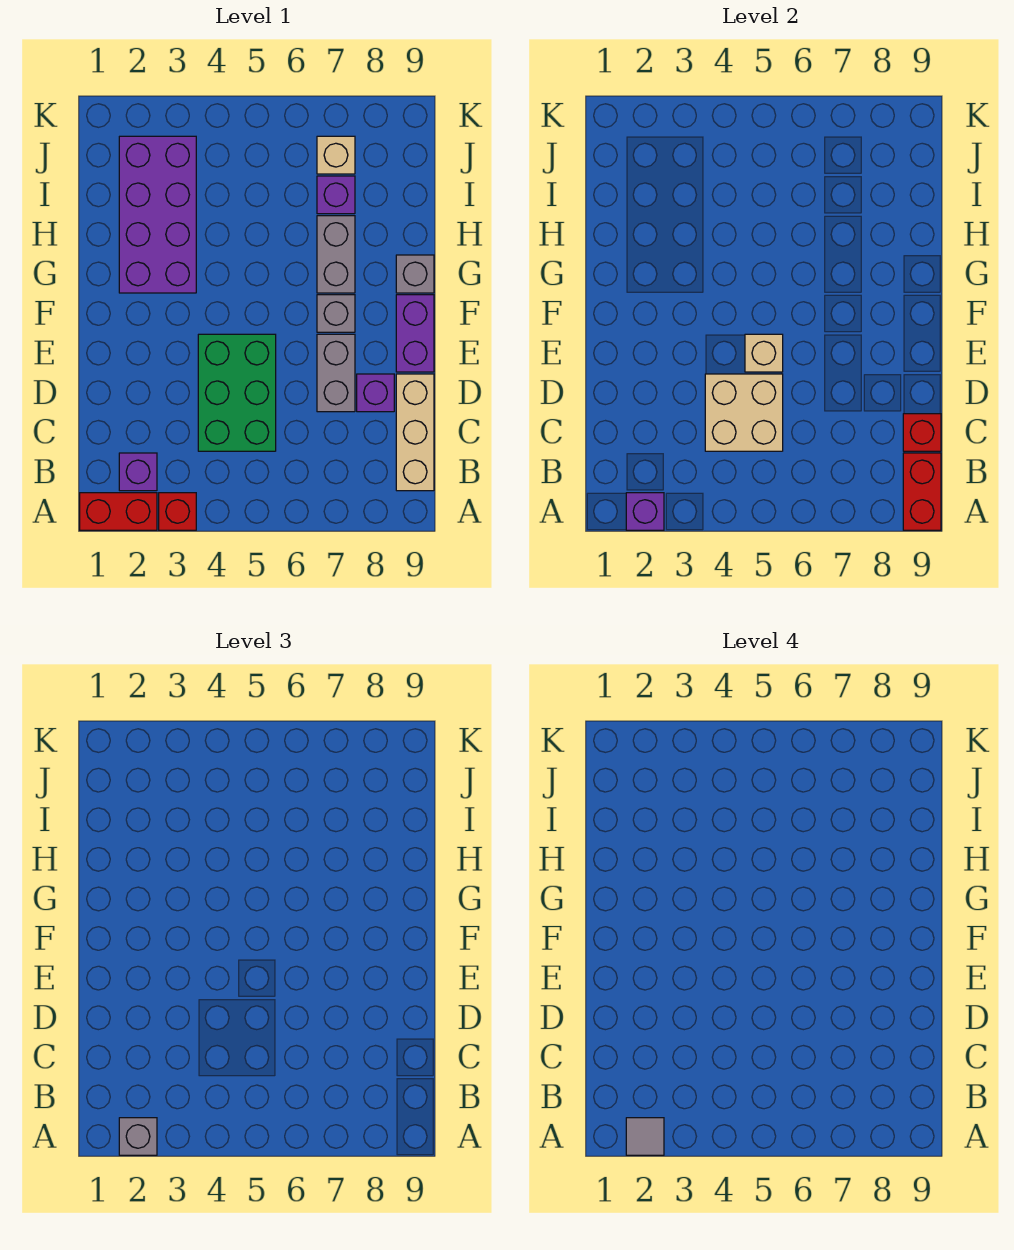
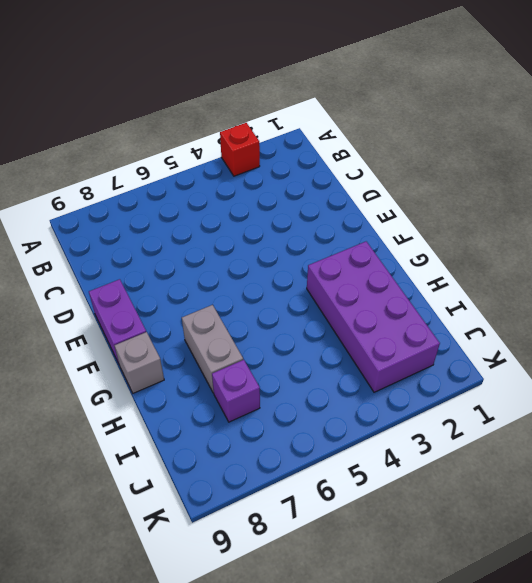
none -> red brick A1:A2 level 1
none -> purple brick B2 level 1
none -> tan brick B9:D9 level 1

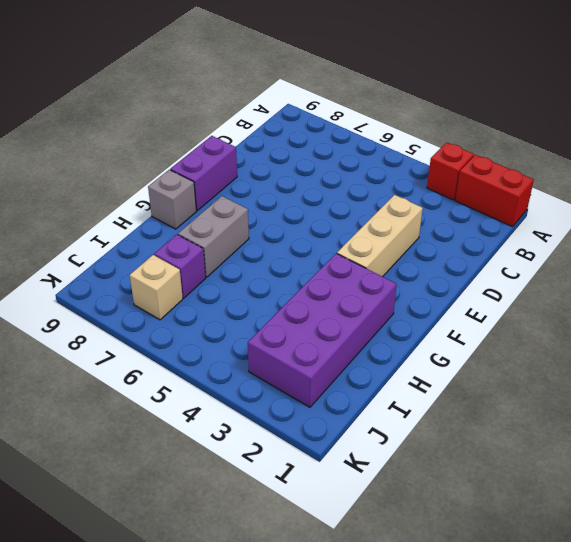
tan brick D3:F3 level 1 -> tan brick B9:D9 level 1
none -> purple brick B2 level 1
none -> green brick C4:E5 level 1
none -> grey brick D7:E7 level 1

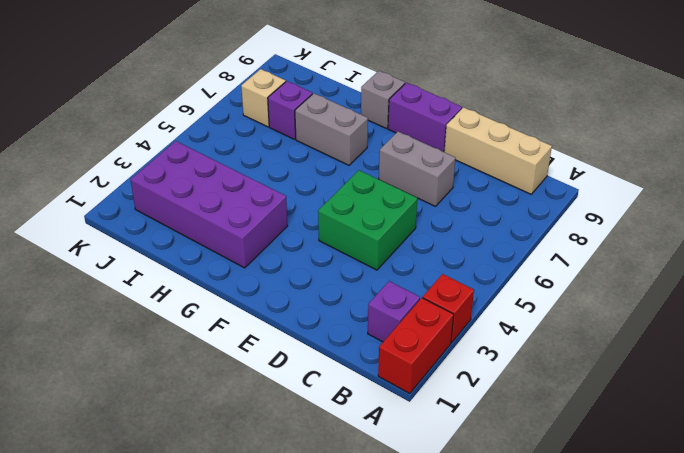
green brick D4:E5 level 1 -> green brick C4:E5 level 1
none -> purple brick D8 level 1
none -> grey brick F7 level 1
none -> purple brick A2 level 2

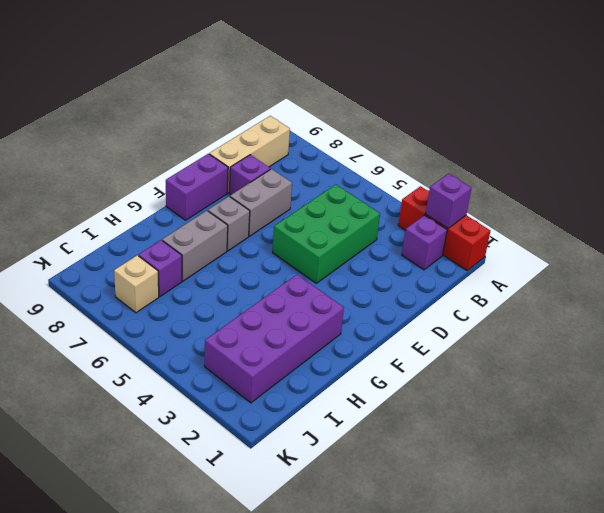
none -> grey brick G9 level 1
none -> red brick A9:B9 level 2
none -> tan brick C4:D5 level 2

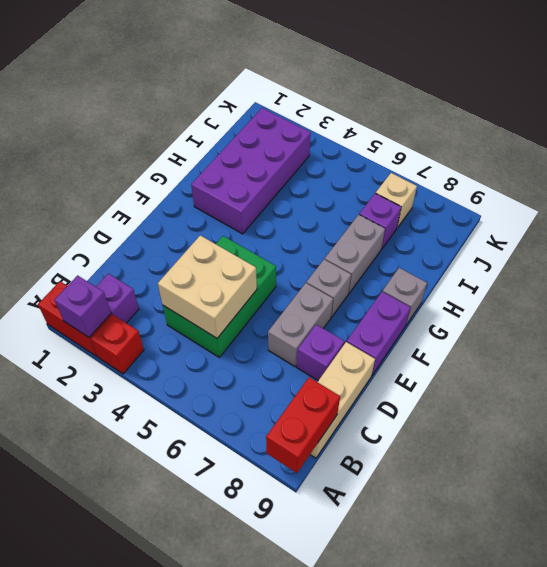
none -> red brick C9 level 2
none -> tan brick E5 level 2
none -> grey brick A2 level 3

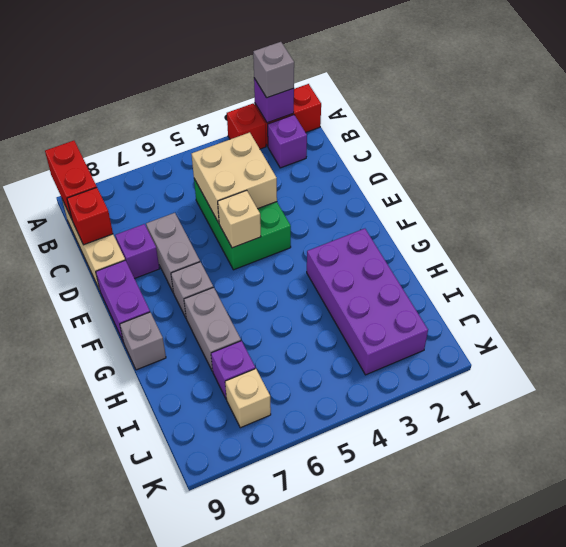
none -> grey tile A2 level 4

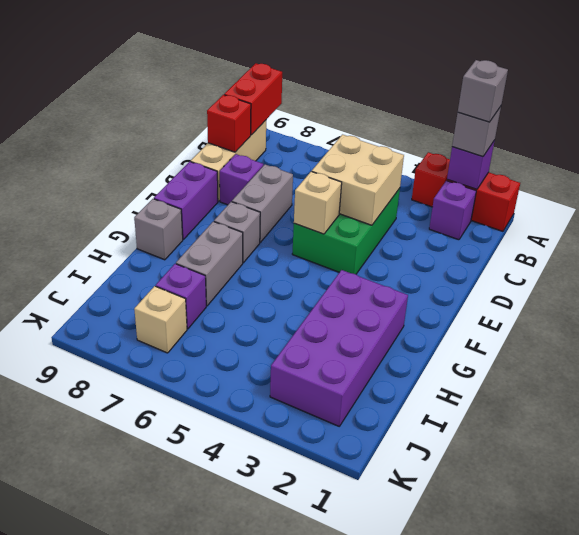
grey brick A2 level 4 -> grey tile A2 level 4

